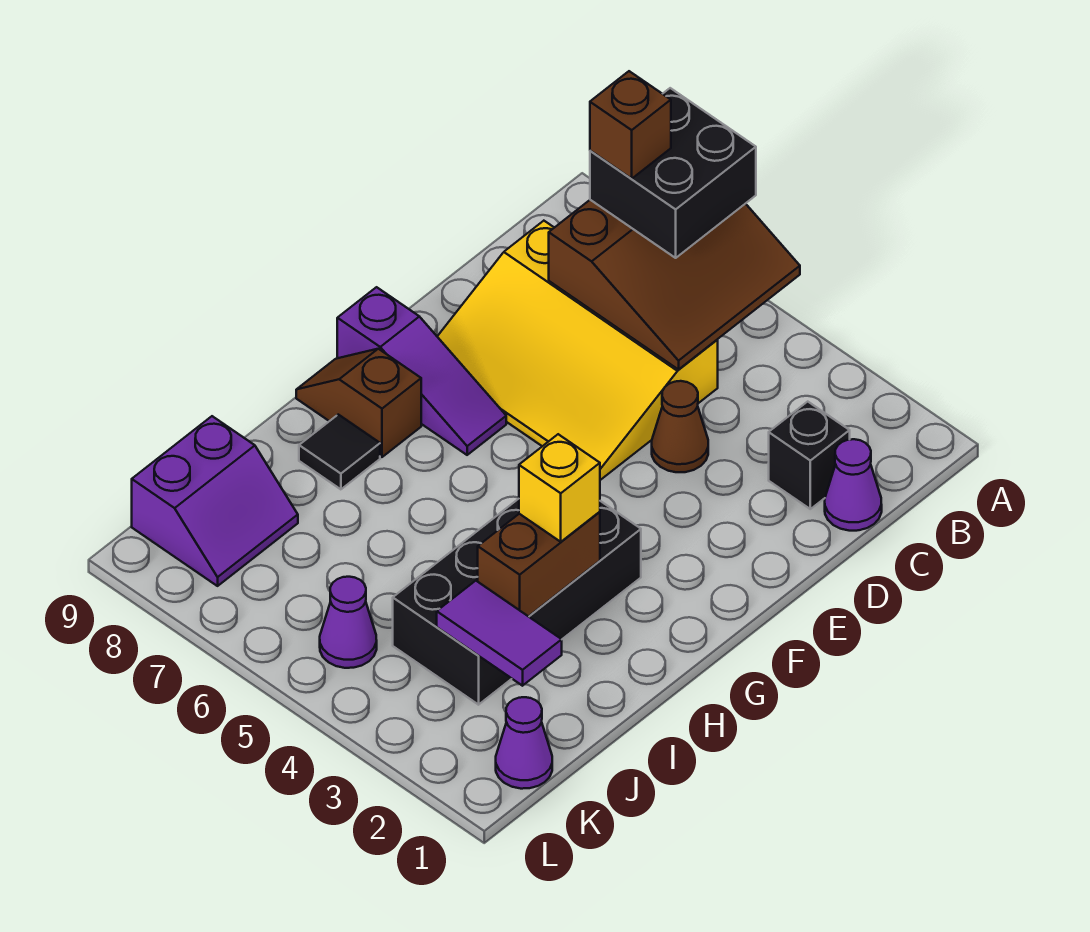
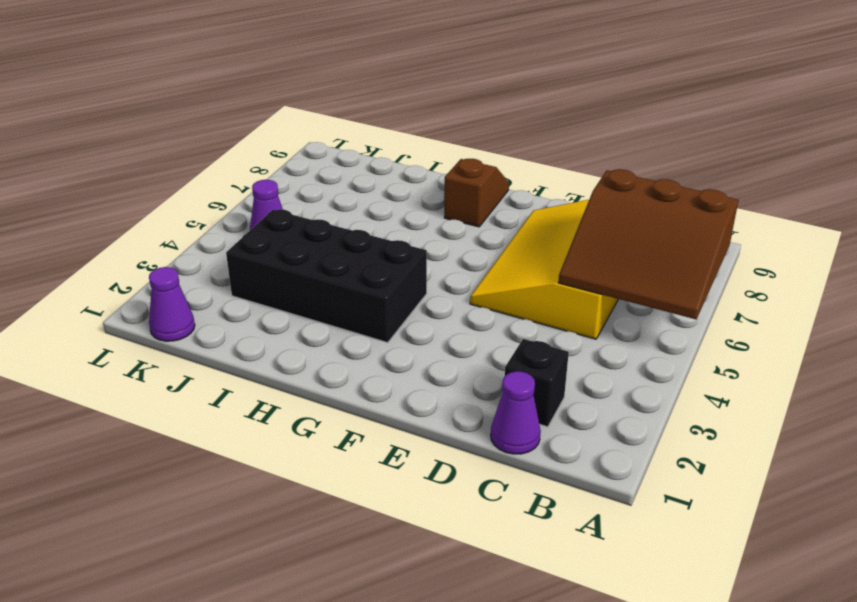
none -> brown cone D4 level 1
none -> purple slope F7:F9 level 1 top 9
none -> black tile H8 level 1

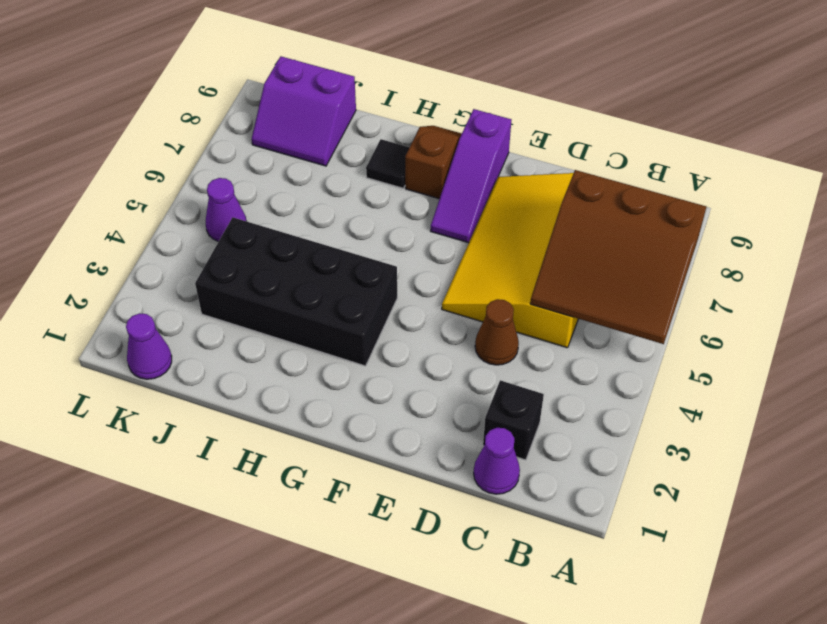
none -> brown brick H3:I3 level 2
none -> purple tile J2:J3 level 2
none -> black brick A6:B7 level 3

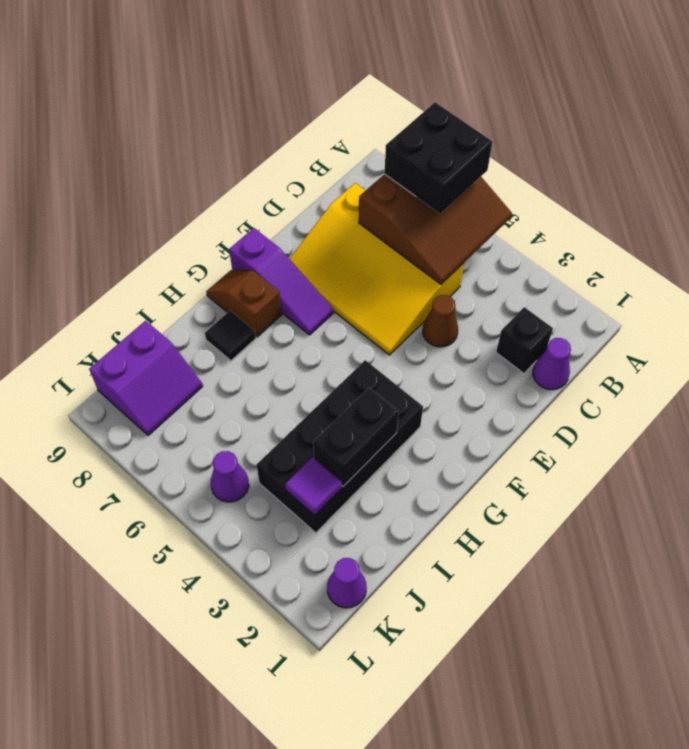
black brick H3:I3 level 2 -> brown brick H3:I3 level 2
purple tile J3 level 2 -> purple tile J2:J3 level 2
none -> yellow brick H3 level 3
none -> brown brick B7 level 4

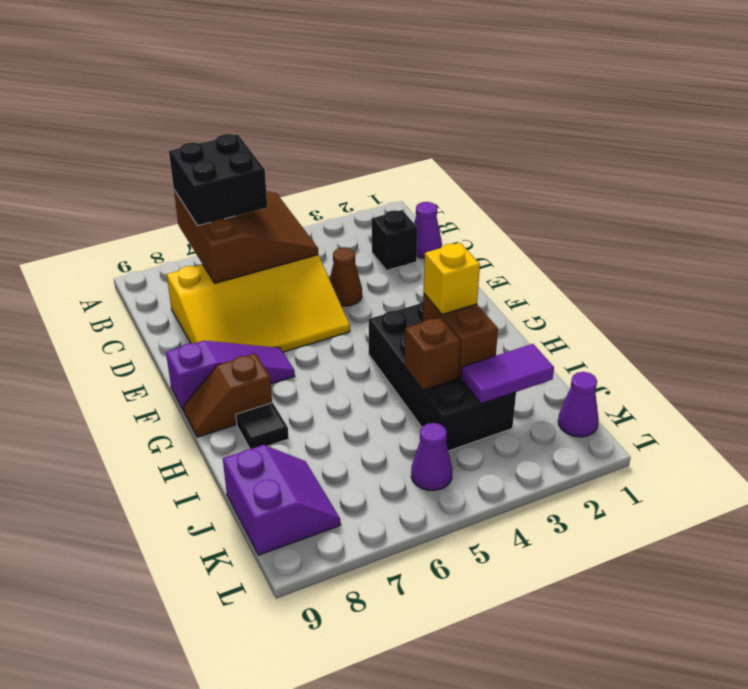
brown brick I4 level 2 -> brown brick B7 level 4

